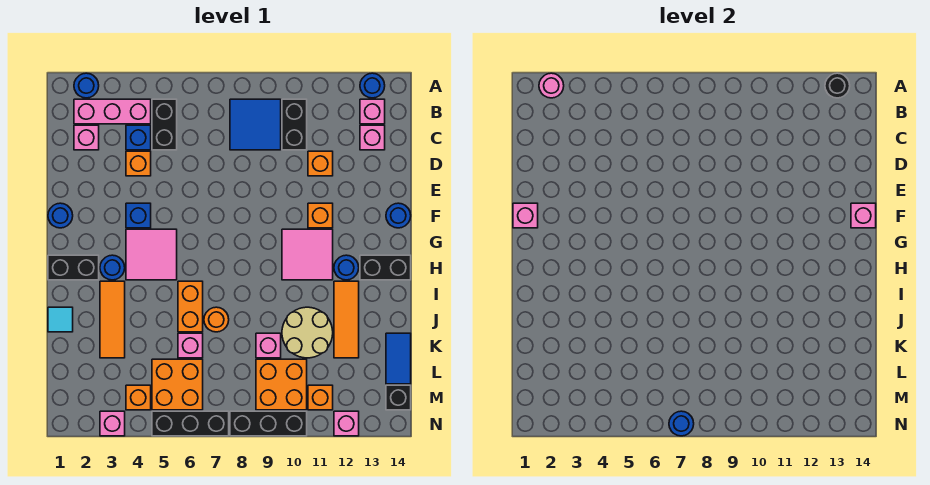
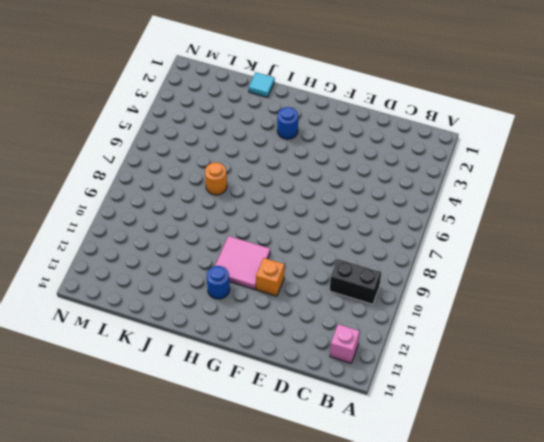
none -> blue round brick A2 level 1
none -> blue round brick A13 level 1
none -> pink brick B2:B4 level 1
none -> black brick B5:C5 level 1

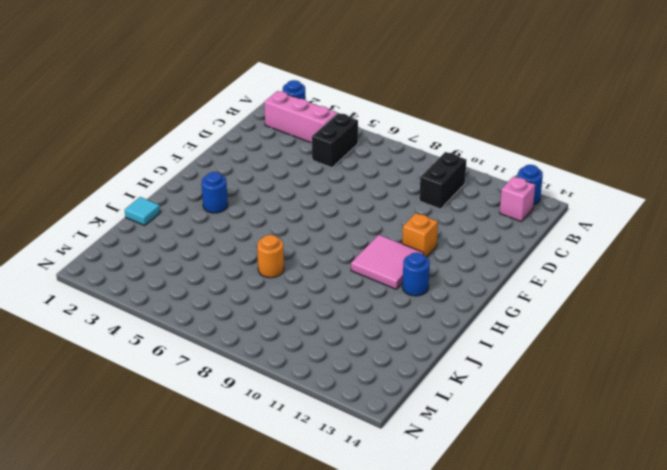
none -> blue tile B8:C9 level 1
none -> pink brick C2 level 1
none -> blue brick C4 level 1
none -> pink brick C13 level 1

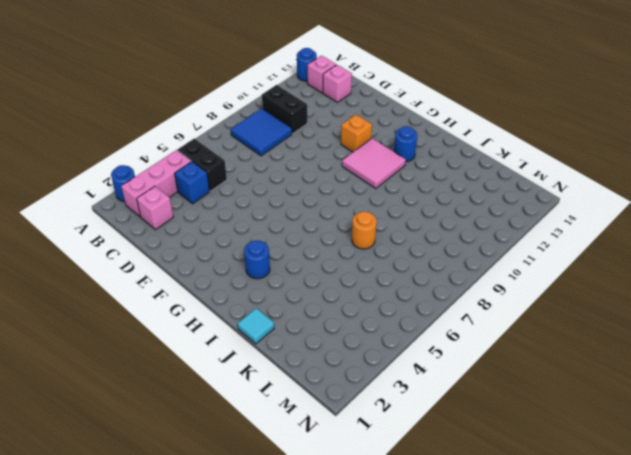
none -> orange brick D4 level 1
none -> orange brick D11 level 1
none -> blue round brick F1 level 1
none -> blue brick F4 level 1

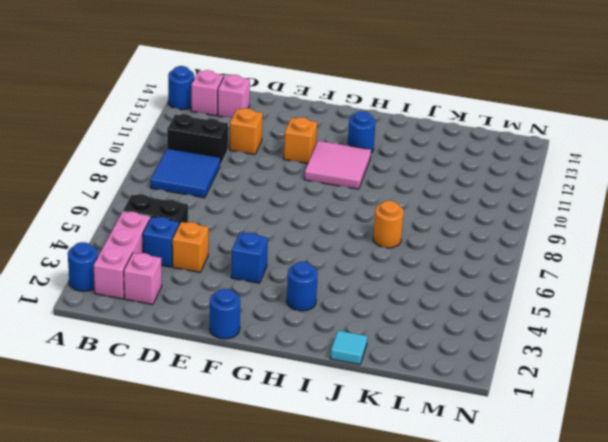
none -> blue round brick F14 level 1
none -> pink tile G4:H5 level 1
none -> black brick H1:H2 level 1
none -> black brick H13:H14 level 1

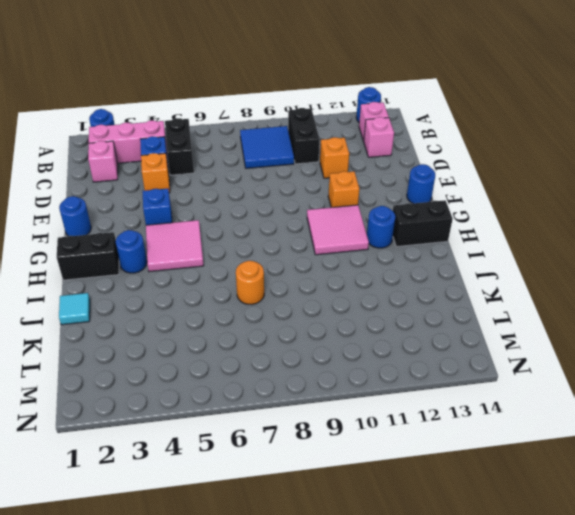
none -> orange tile I3:K3 level 1
none -> orange brick I6:J6 level 1
none -> orange tile I12:K12 level 1
none -> tan round brick J10:K11 level 1

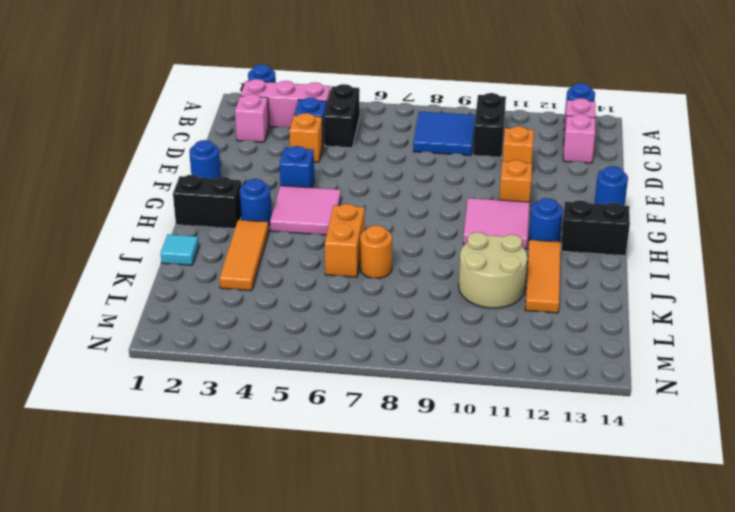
none -> pink brick K6 level 1
none -> pink brick K9 level 1
none -> blue tile K14:L14 level 1
none -> orange brick L5:M6 level 1

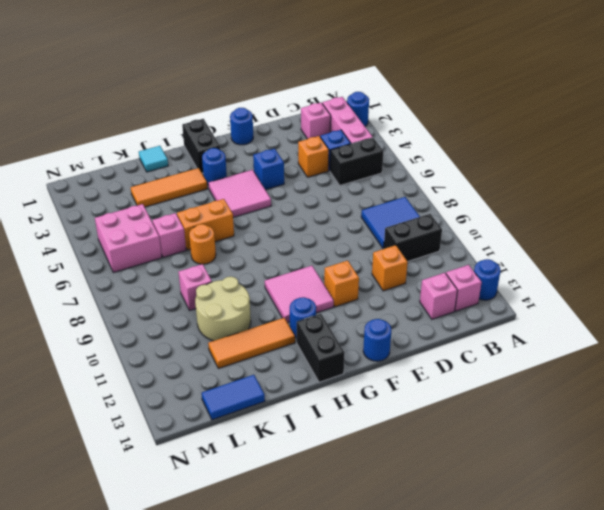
pink brick L5:M6 level 1 -> orange brick L5:M6 level 1
none -> orange brick L9:M10 level 1
none -> orange brick M4 level 1
none -> orange brick M11 level 1
none -> black brick M14 level 1

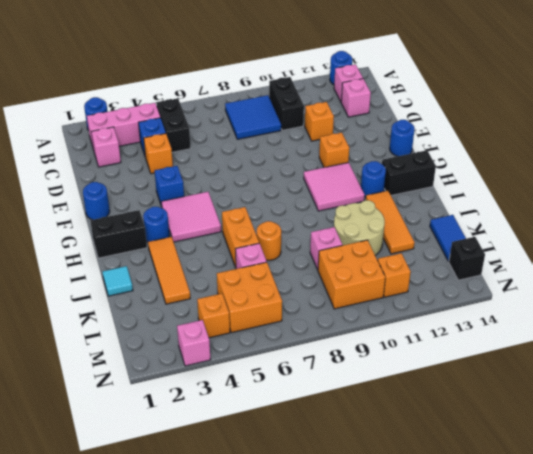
none -> black brick N5:N7 level 1
none -> black brick N8:N10 level 1
none -> pink brick N12 level 1
none -> pink round brick A2 level 2

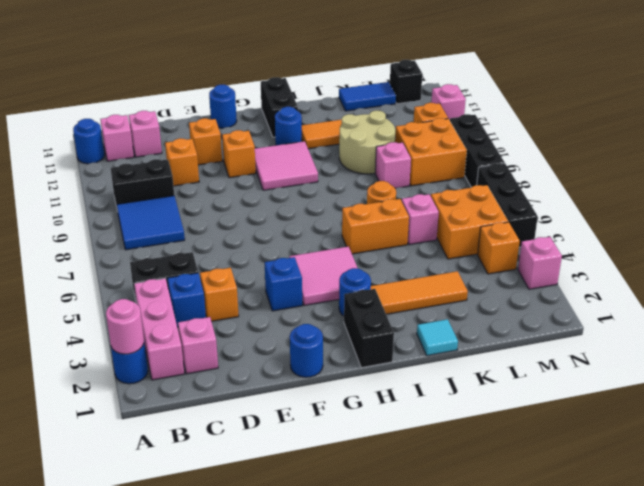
orange brick E12 level 1 -> none
none -> black round brick A13 level 2
none -> pink brick F1 level 2
none -> pink brick F14 level 2
none -> blue round brick N7 level 2

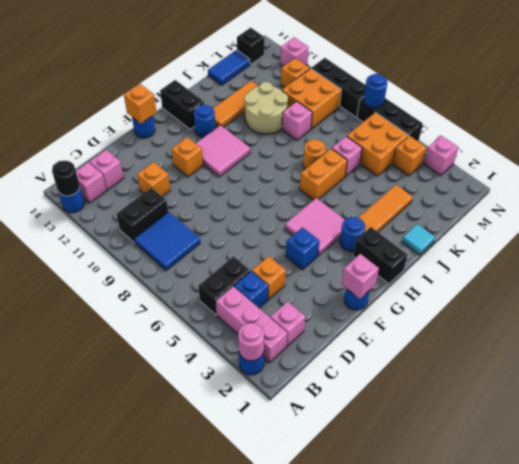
orange brick F14 level 2 -> pink brick F14 level 2

